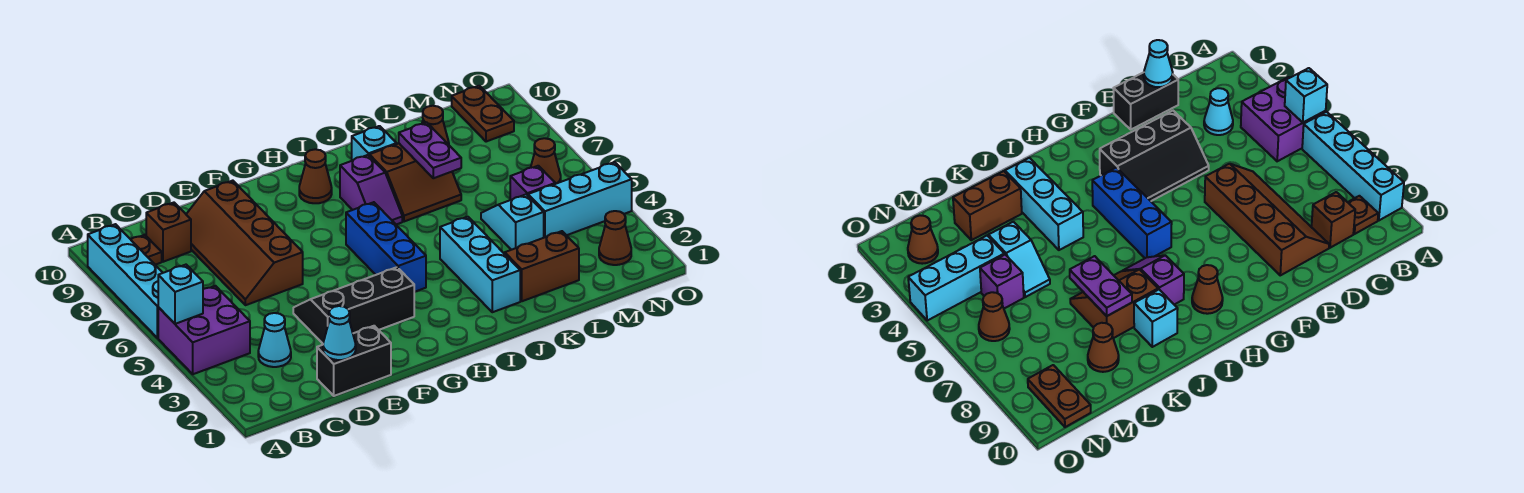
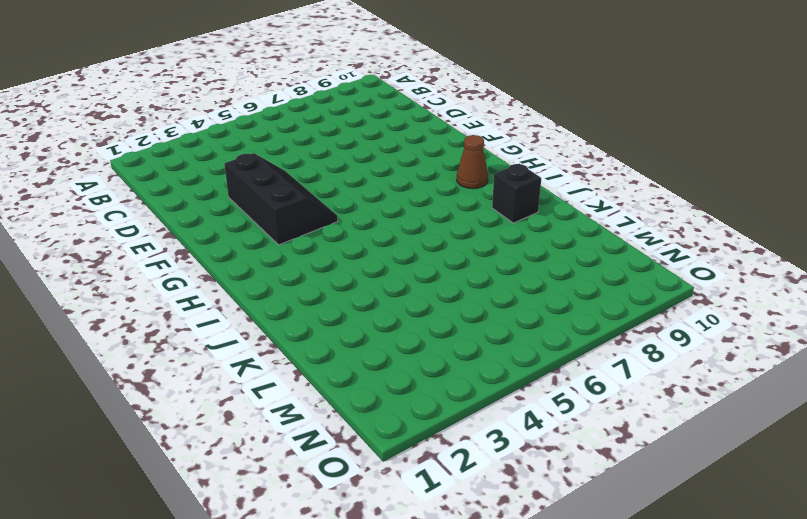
black brick J9 level 1 -> cyan brick J9 level 1
none -> purple brick A4:B5 level 1
none -> cyan brick A6:A9 level 1
none -> brown plate B9 level 1

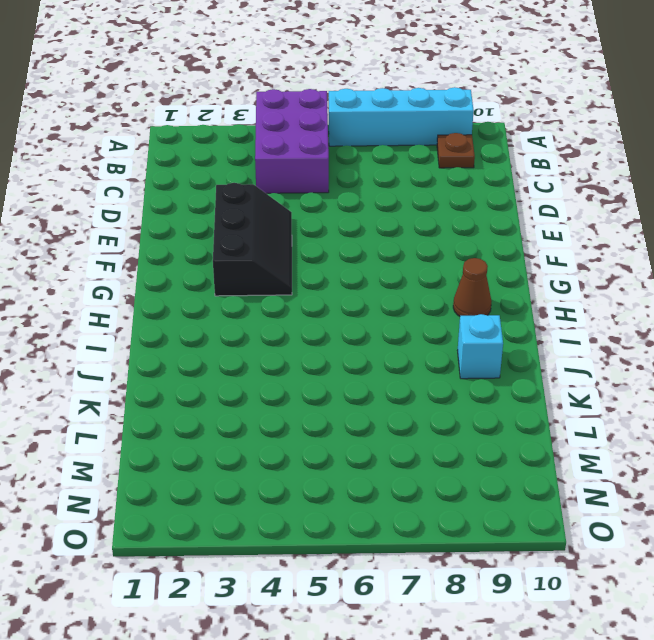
purple brick A4:C5 level 1 -> purple brick A4:B5 level 1
none -> cyan cone C3 level 1
none -> brown brick C9 level 1
none -> black brick D1:E1 level 1

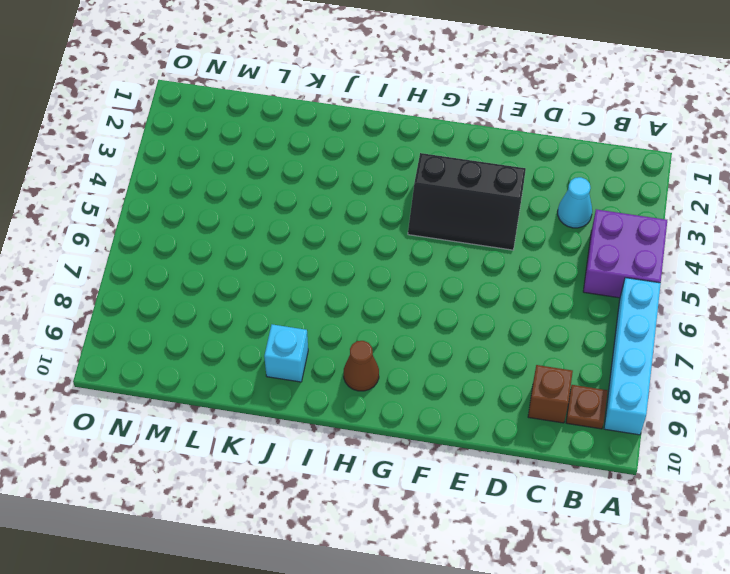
none -> black brick D1:E1 level 1
none -> brown slope D6:E9 level 1 top E
none -> blue brick H4:H6 level 1

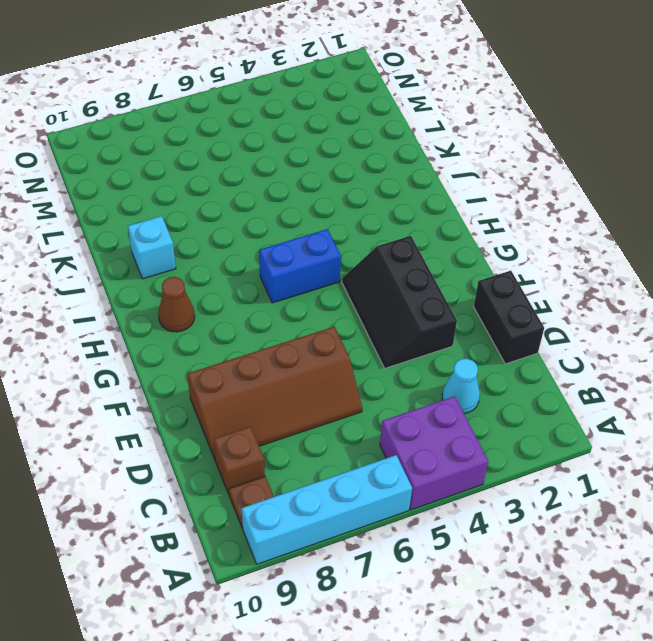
blue brick H5:H6 level 1 -> blue brick H4:H6 level 1
none -> purple slope I7:I8 level 1 top 8
none -> cyan brick J2:J4 level 1
none -> brown slope J7:K8 level 1 top 8

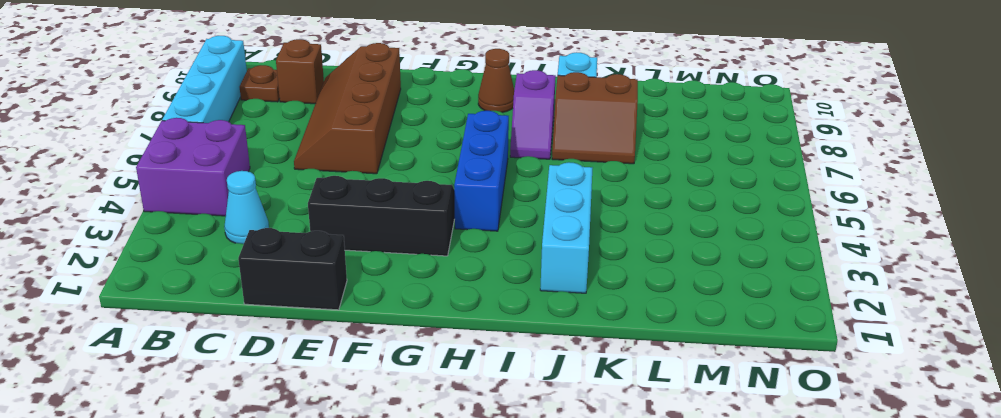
none -> brown brick K2:L2 level 1
none -> cyan slope L4:L5 level 1 top 4
none -> brown cone L9 level 1

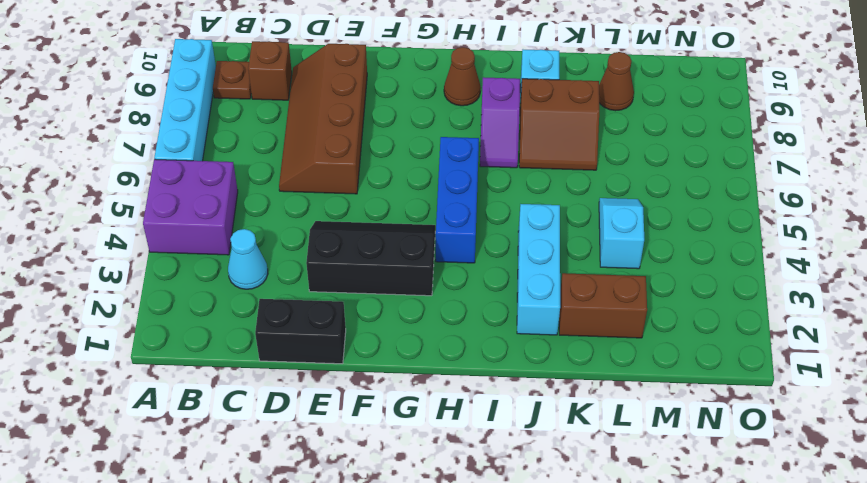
none -> cyan brick M4:O4 level 1
none -> purple brick M5 level 1
none -> brown cone N2 level 1

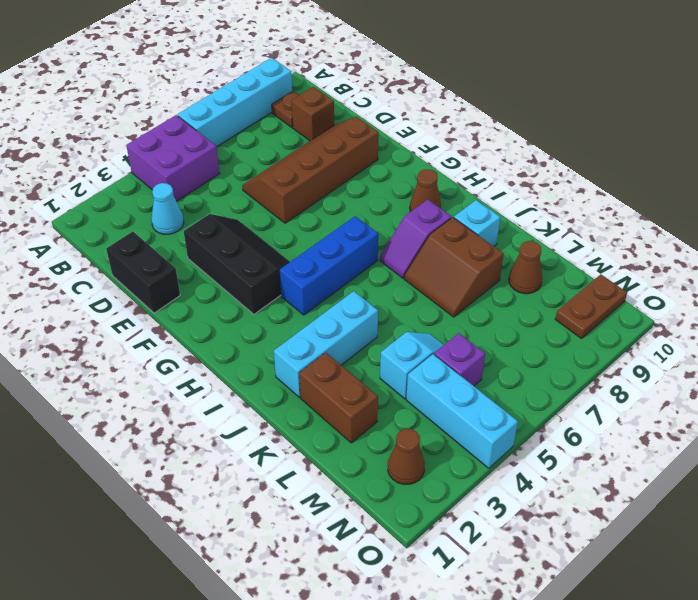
none -> brown cone N6 level 1
none -> cyan brick A5 level 2
none -> cyan cone D1 level 2

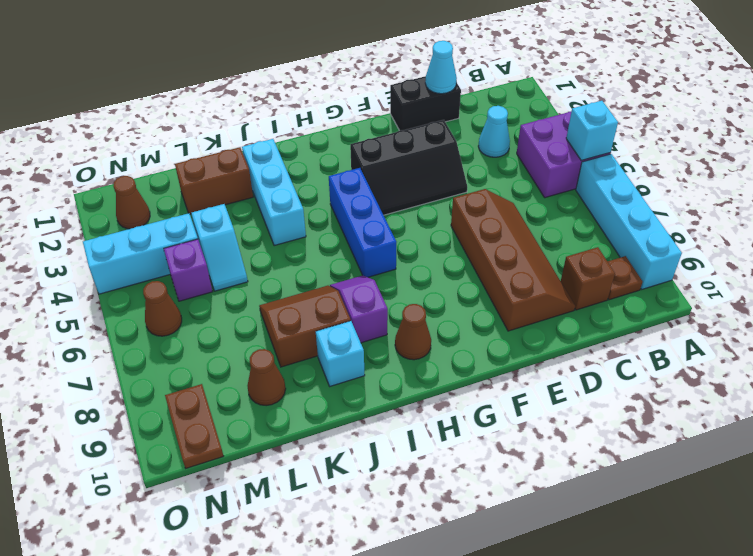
none -> purple plate K7:K8 level 2

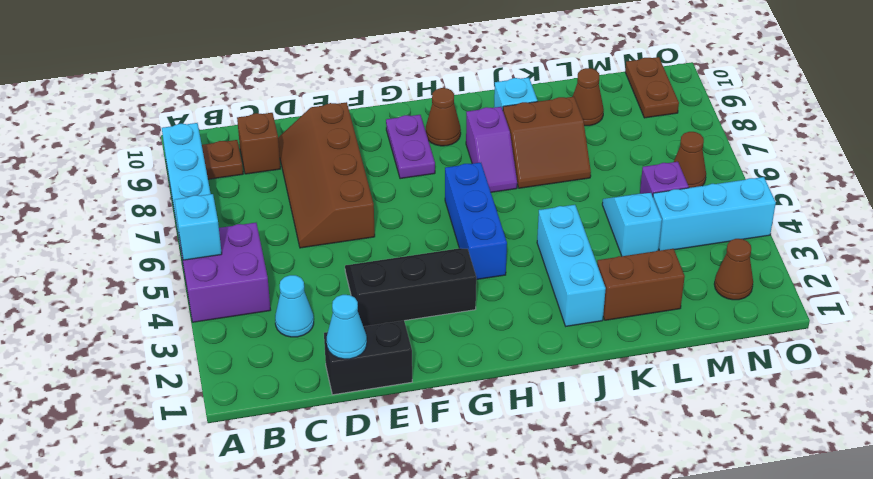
purple plate G8:G9 level 1 -> purple plate K7:K8 level 2

